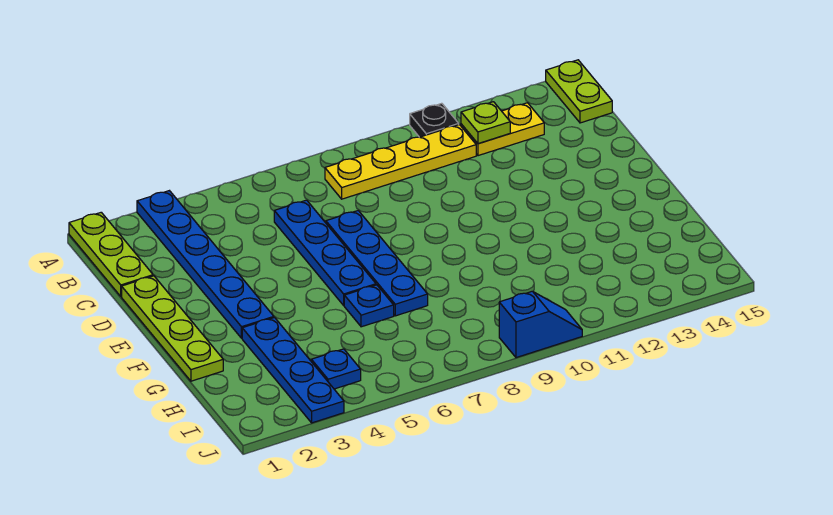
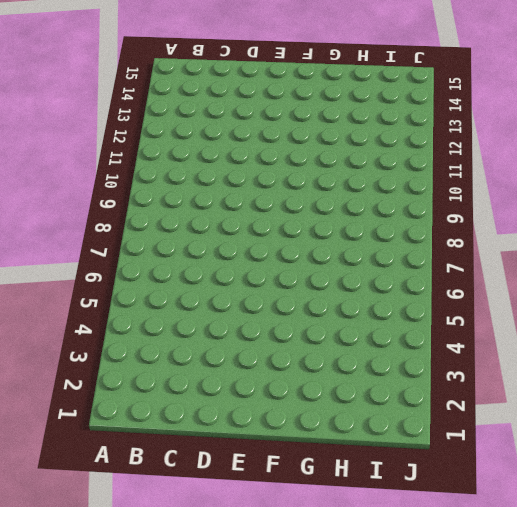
none -> lime plate A1:C1 level 1
none -> blue plate A3:F3 level 1
none -> black plate A11 level 1

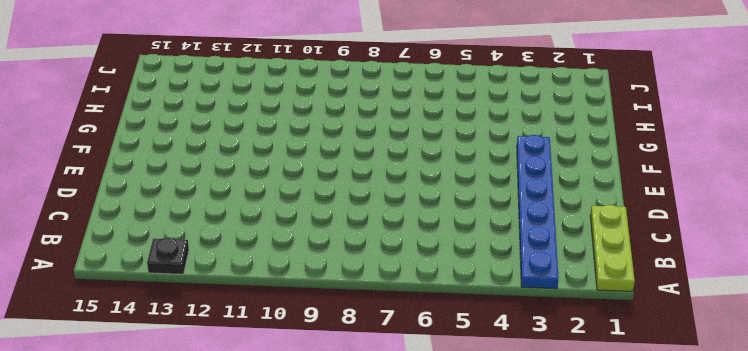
black plate A13 level 1 -> black plate A11 level 1
none -> lime plate A15:B15 level 1
none -> yellow plate B8:B11 level 1
none -> yellow plate B12:B13 level 1

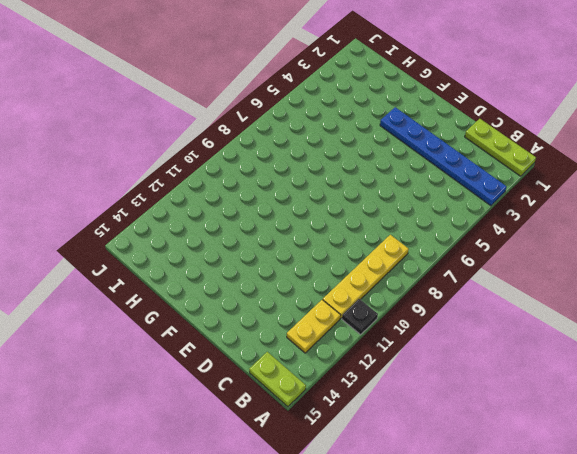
none -> blue plate C6:F6 level 1
none -> lime plate D1:G1 level 1
none -> blue plate D7:G7 level 1

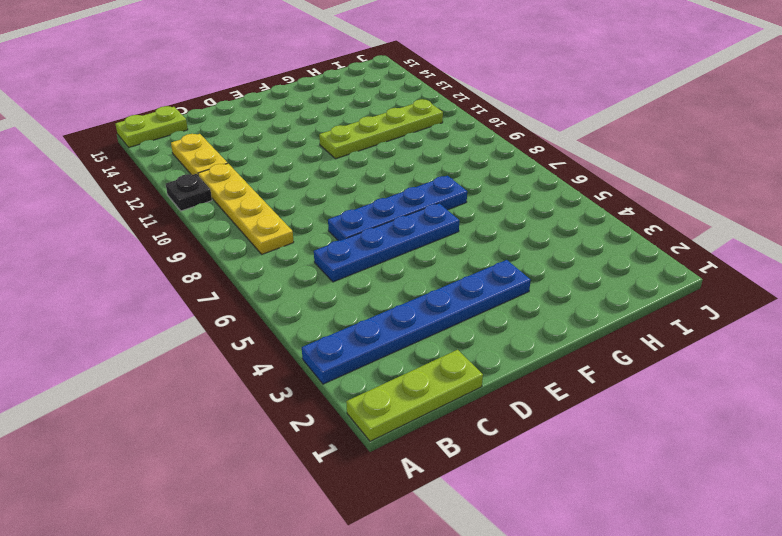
lime plate F11:I11 level 1 -> lime plate D1:G1 level 1
none -> blue plate G3:J3 level 1
none -> blue plate G6 level 1
none -> blue plate I4 level 1

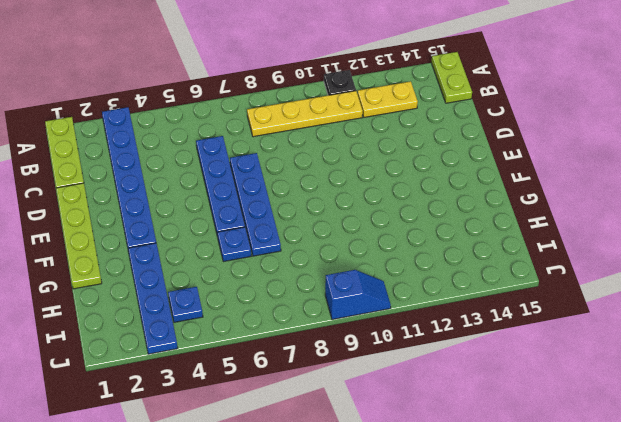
none -> lime plate B12 level 2

